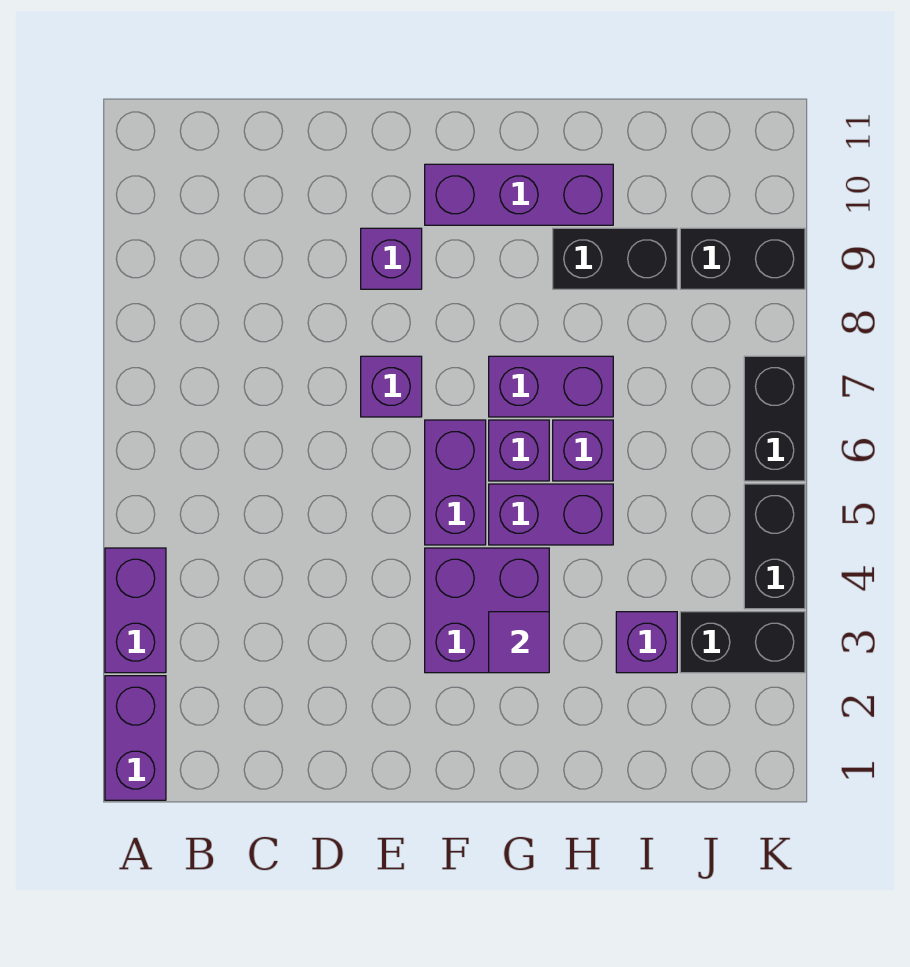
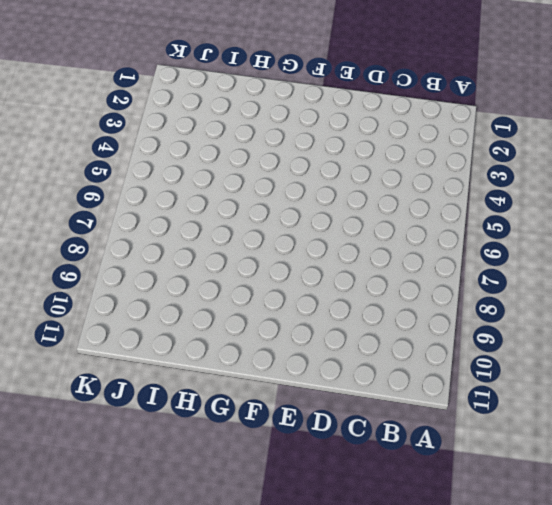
none -> purple brick A1:A2 level 1
none -> purple brick A3:A4 level 1
none -> purple brick E7 level 1

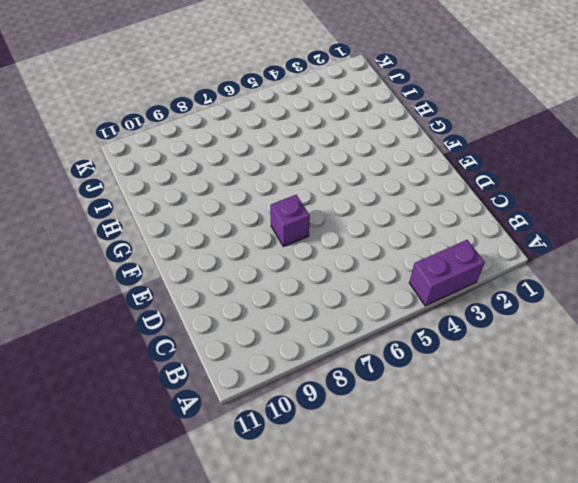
none -> purple brick A1:A2 level 1
none -> purple brick E9 level 1
none -> purple brick F3:G4 level 1

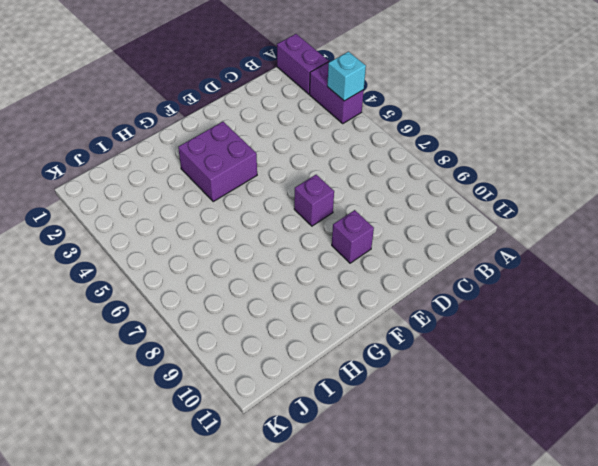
cyan brick A4 level 2 -> none
none -> purple brick F5:F6 level 1
none -> purple brick F10:H10 level 1
none -> purple brick G5:H5 level 1

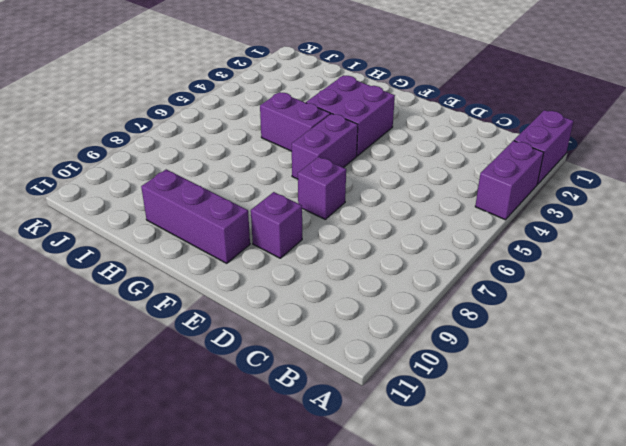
none -> purple brick G6 level 1
none -> purple brick G7:H7 level 1
none -> purple brick H6 level 1

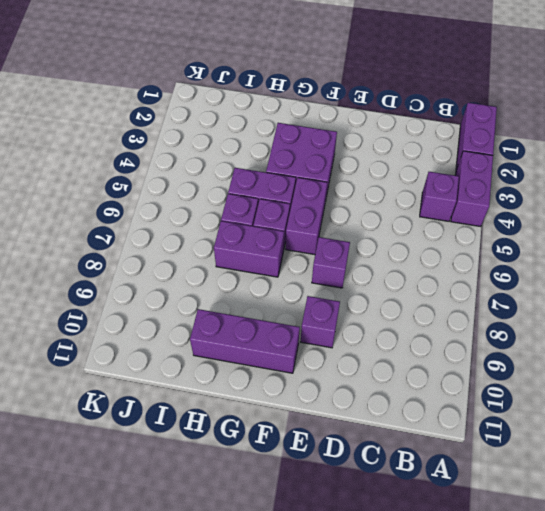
purple brick B4 level 1 -> purple brick I3 level 1
none -> black brick H9:I9 level 1
none -> black brick J3:K3 level 1
none -> black brick J9:K9 level 1

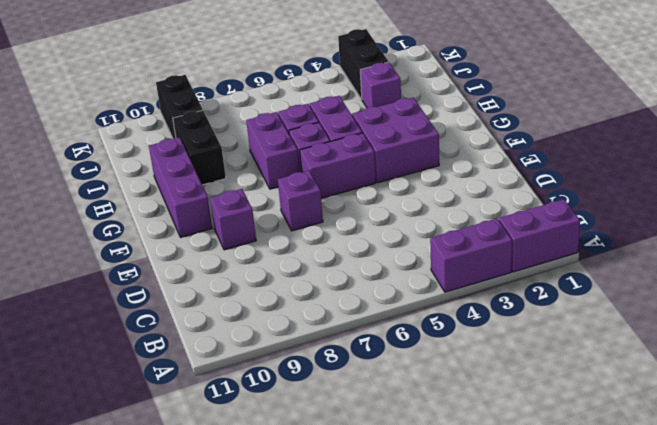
none -> black brick K4:K5 level 1
none -> black brick K6:K7 level 1
none -> purple tile G3 level 2

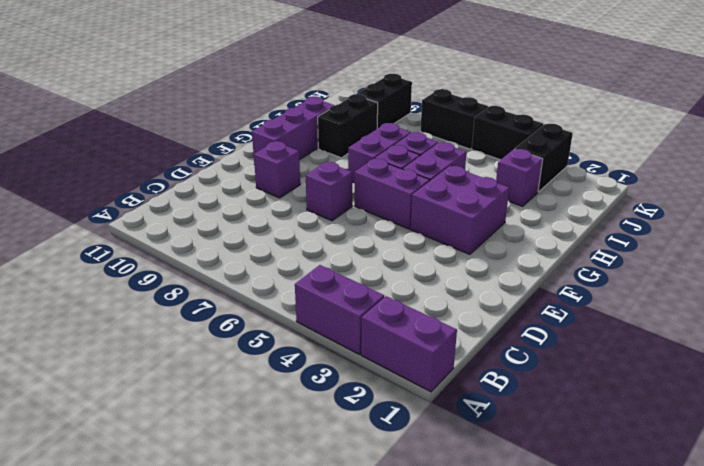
none -> purple tile G3 level 2

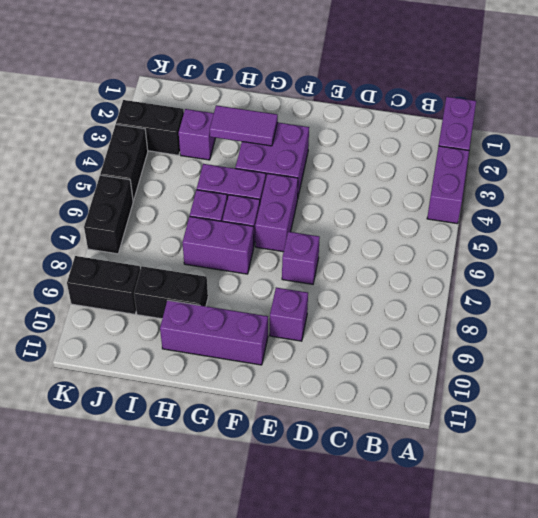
purple tile G3:H3 level 2 -> purple tile G3 level 2

